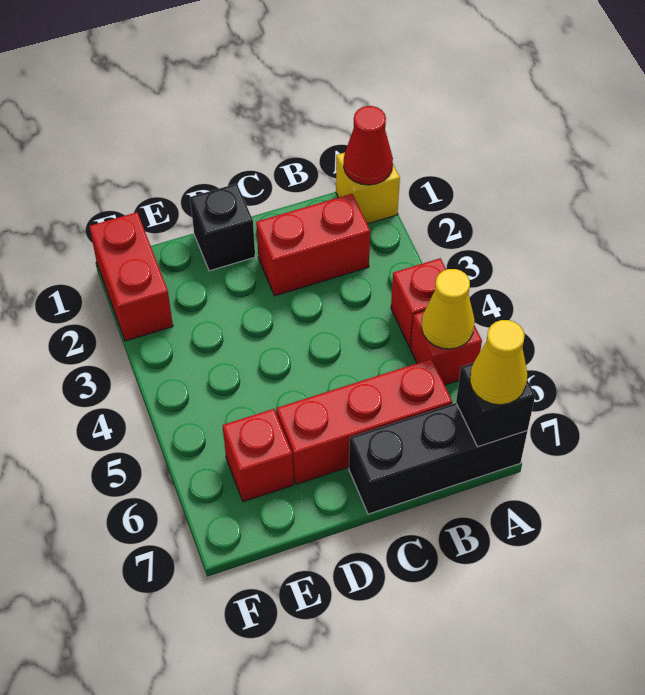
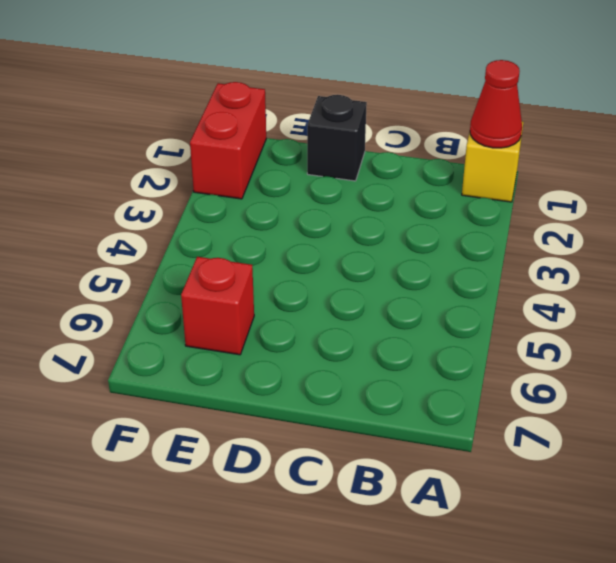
none -> red brick A4 level 1
none -> red brick A5 level 1
none -> black brick A7:C7 level 1

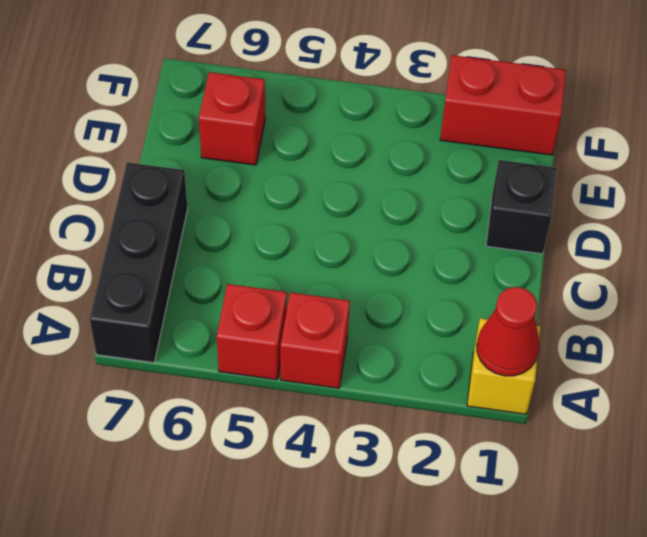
none -> red brick B2:C2 level 1
none -> red brick B6:D6 level 1
none -> yellow cone A5 level 2

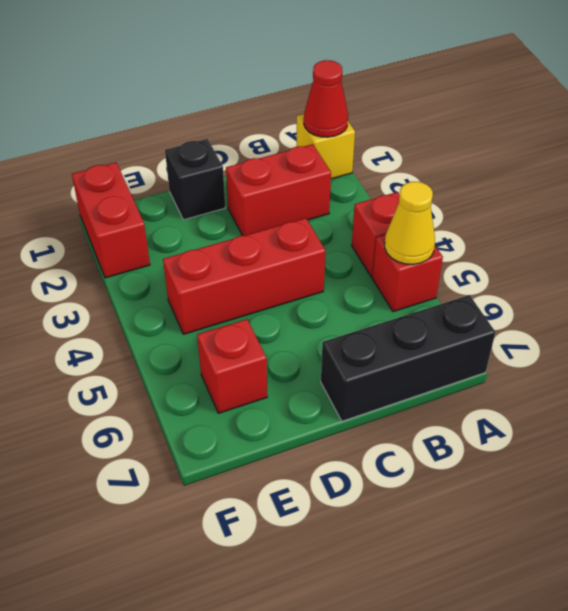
red brick C4:E4 level 1 -> red brick B6:D6 level 1
none -> black brick A7 level 2
none -> yellow cone A7 level 3

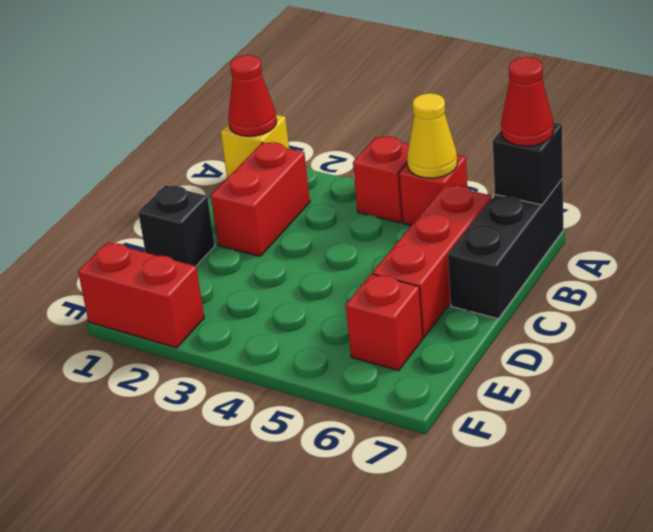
red cone A7 level 3 -> yellow cone A7 level 3

